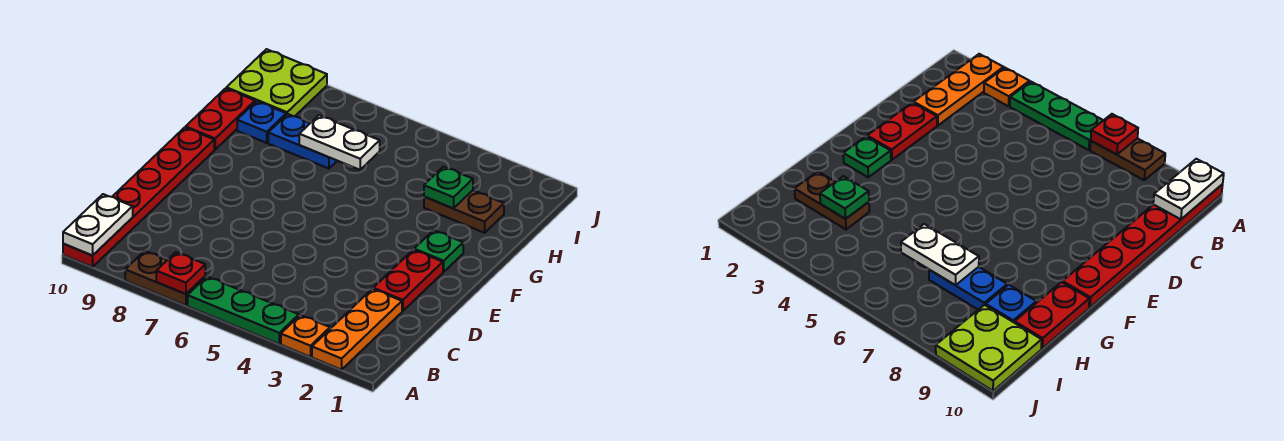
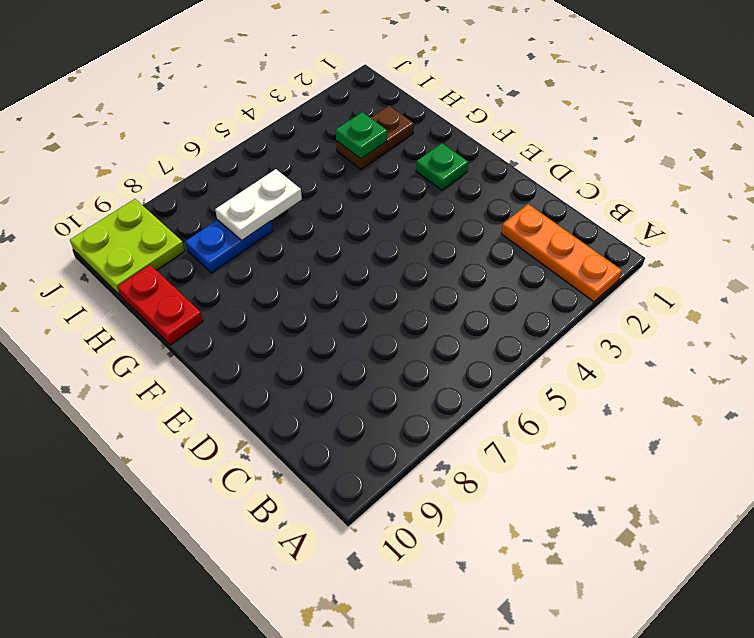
none -> orange plate A3 level 1
none -> green plate A4:A6 level 1
none -> brown plate A7:A8 level 1

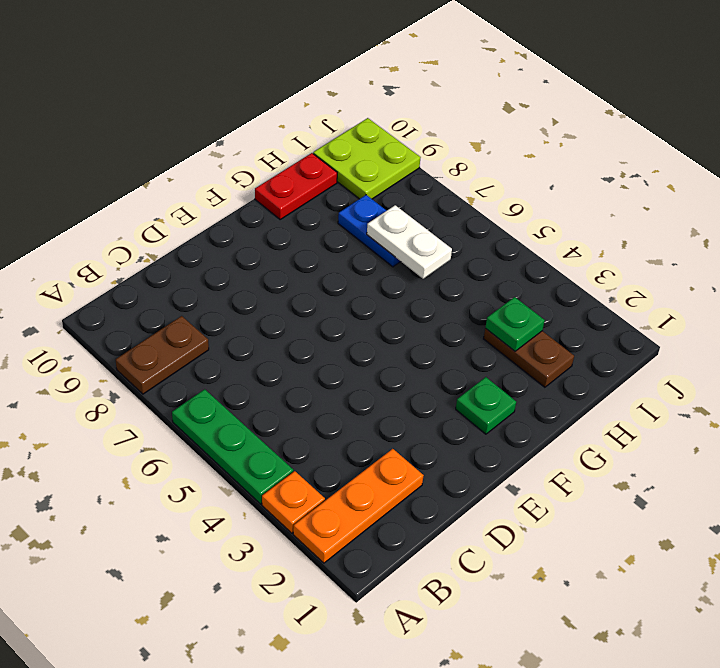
brown plate A8:B8 level 1 -> brown plate A7:A8 level 1
none -> red plate A10:F10 level 1
none -> red plate D2:E2 level 1
none -> blue plate H9 level 1

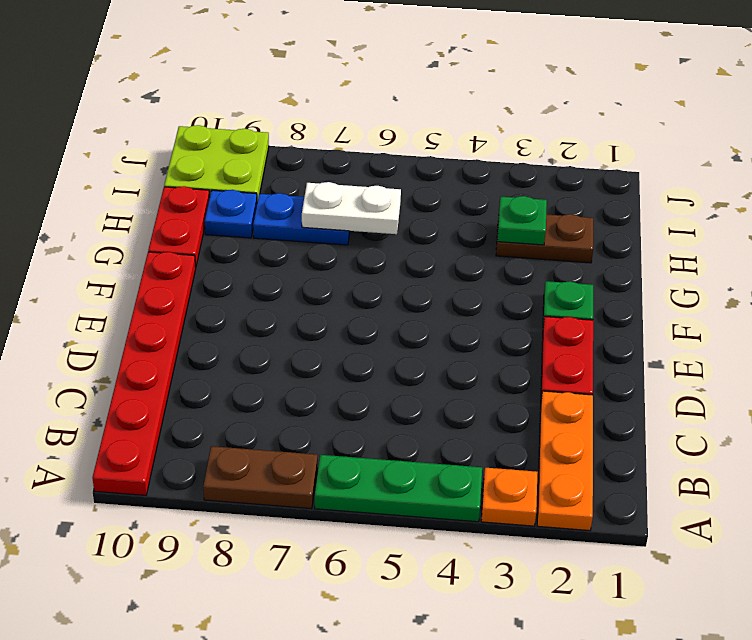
none -> red plate A7 level 2
none -> white plate A10:B10 level 2

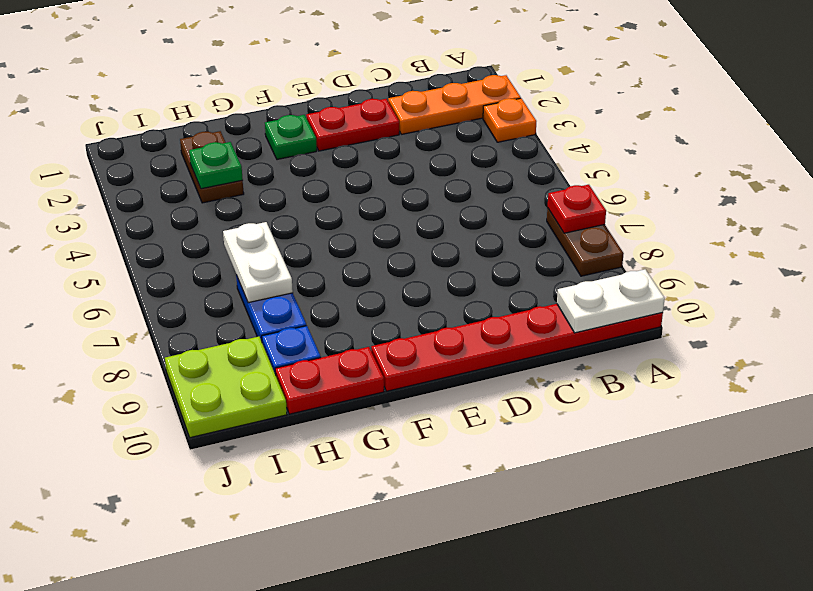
none -> green plate A4:A6 level 1

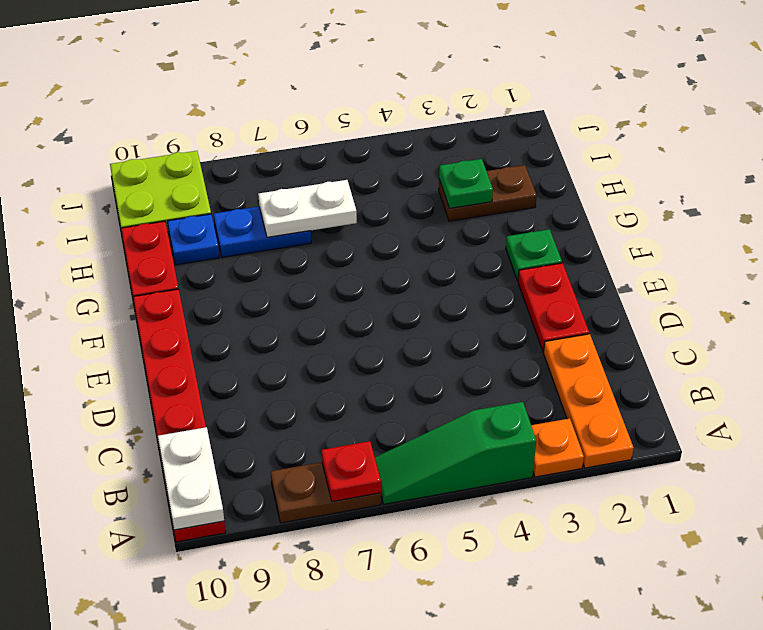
green slope A4:A6 level 1 top 4 -> green plate A4:A6 level 1

